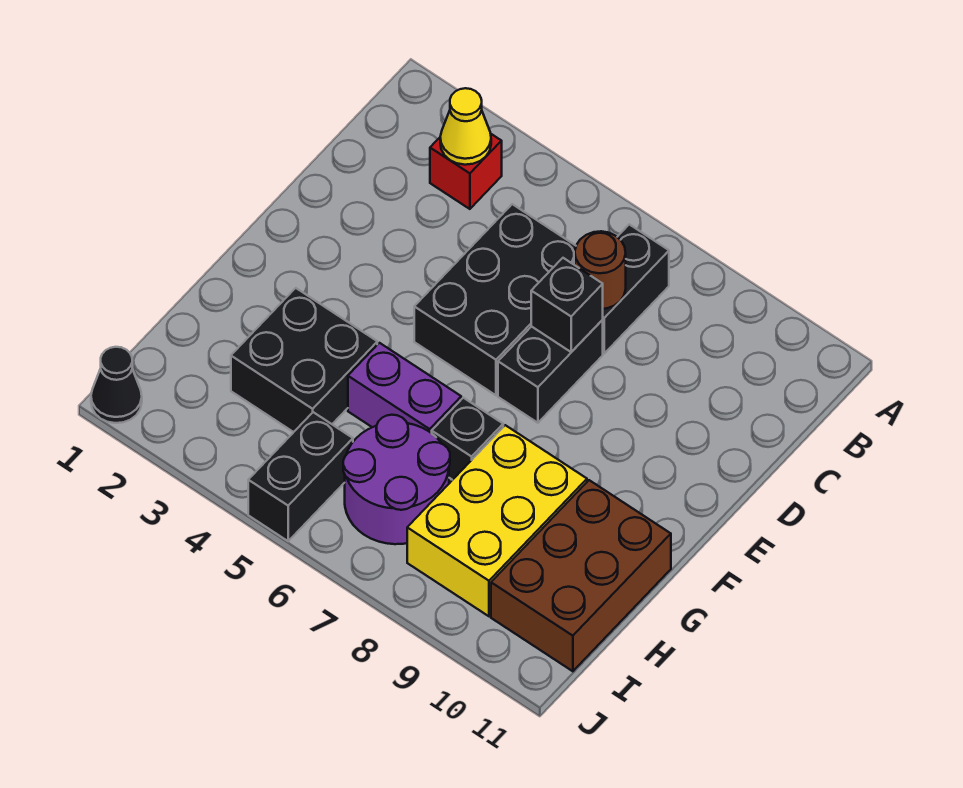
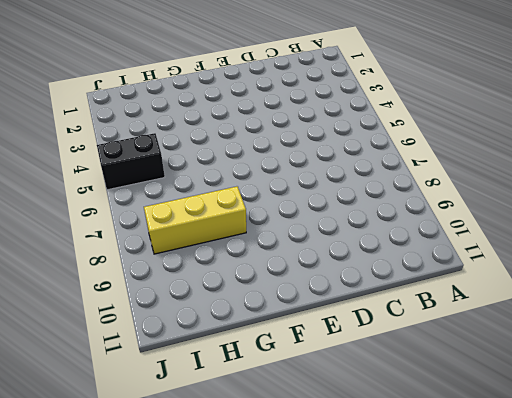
yellow brick G8:I8 level 1 -> yellow brick G8:I9 level 1
none -> red brick B3 level 1
none -> black brick B7:C7 level 1
none -> black brick C5:E6 level 1

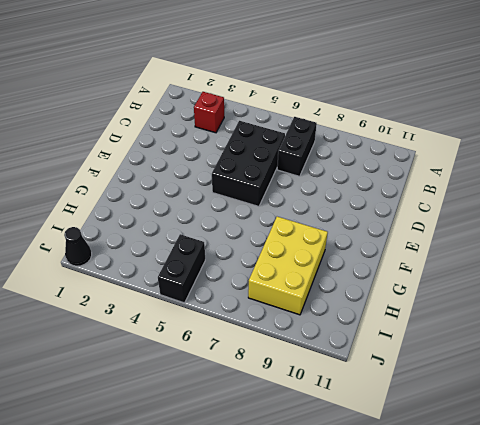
none -> black brick D7:E7 level 1
none -> black brick G3:H4 level 1
none -> purple brick G5:G6 level 1

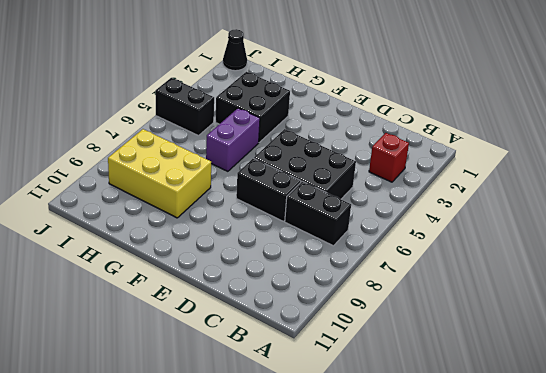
none -> black brick G7 level 1
none -> brown brick G10:I11 level 1
none -> purple round brick H6:I7 level 1

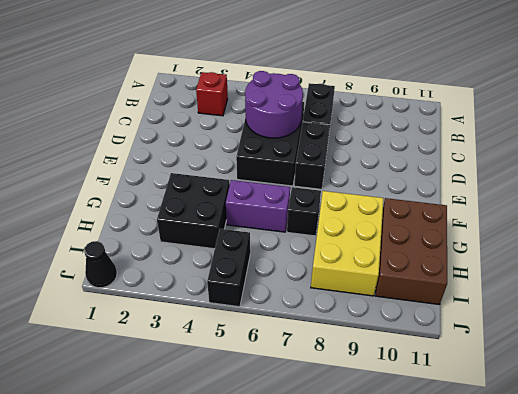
purple round brick C5:D6 level 2 -> purple round brick H6:I7 level 1
none -> yellow cone B3 level 2
none -> brown round brick C7 level 2
none -> black brick D7 level 2

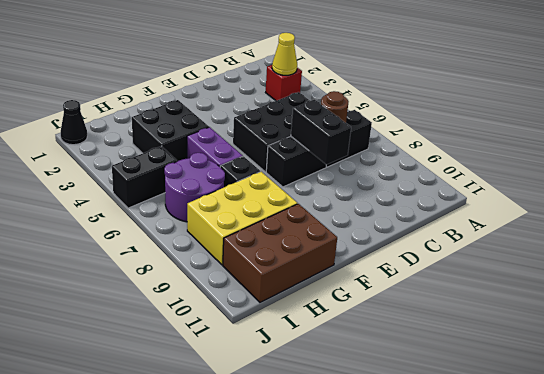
black brick D7:D8 level 2 -> black brick D7 level 2

